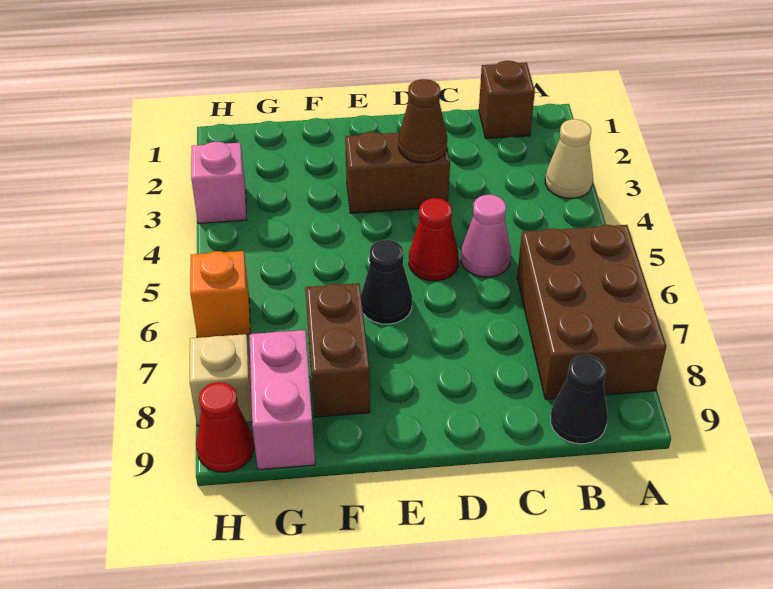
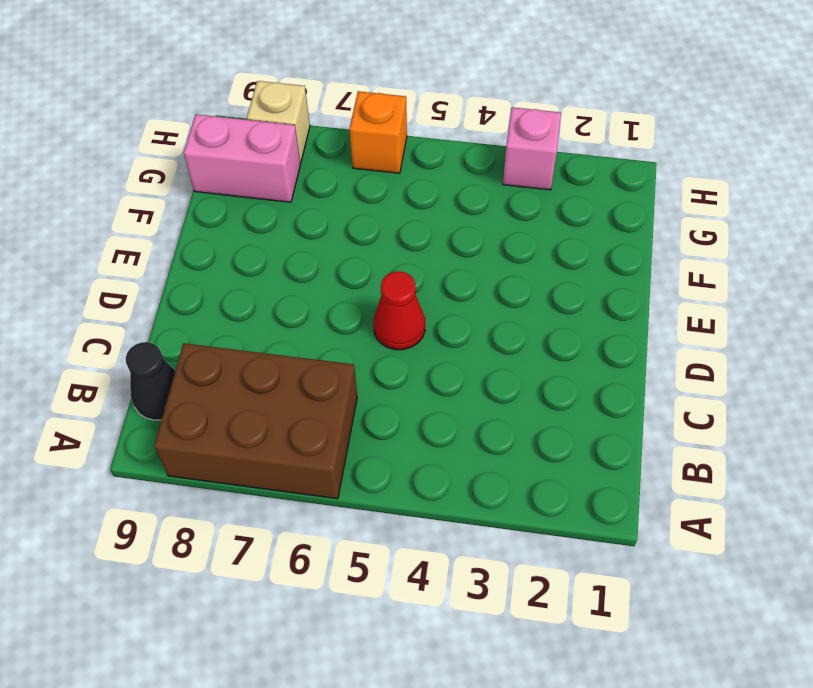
none -> tan cone A3 level 1
none -> brown brick B1 level 1
none -> pink cone C5 level 1

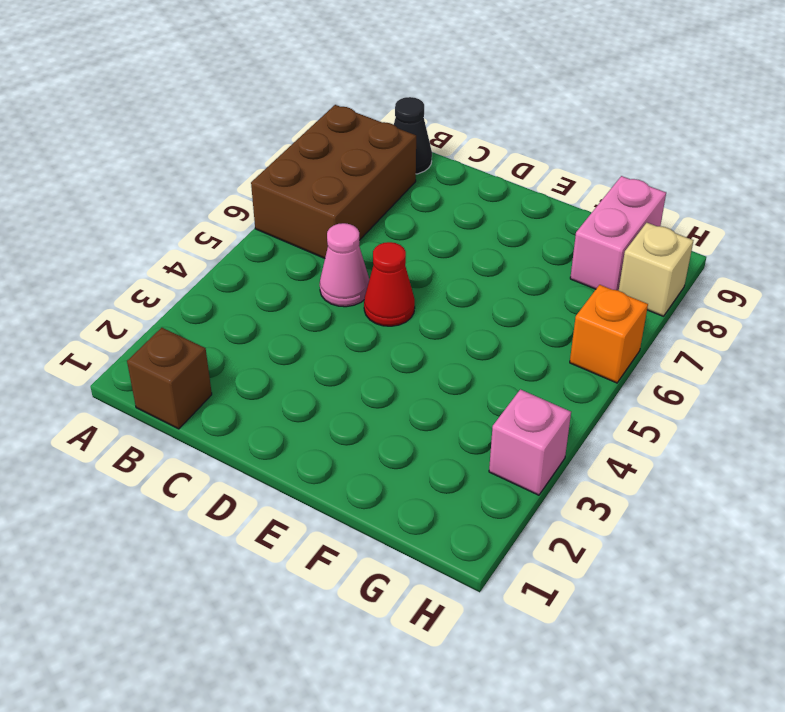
none -> tan cone A3 level 1
none -> brown brick D3:E3 level 1
none -> black cone E6 level 1

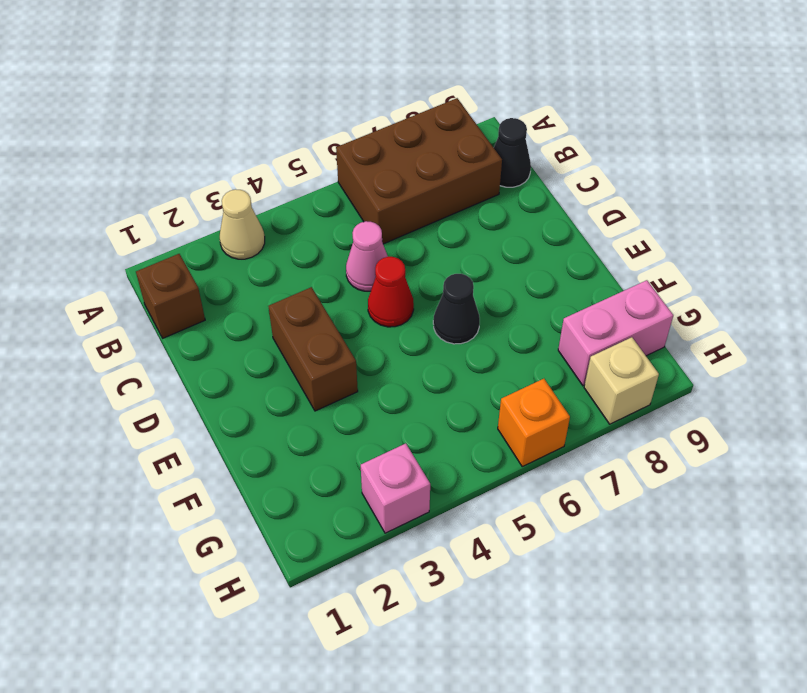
none -> brown brick F7:F8 level 1
none -> red cone H9 level 1
none -> brown cone D3 level 2

